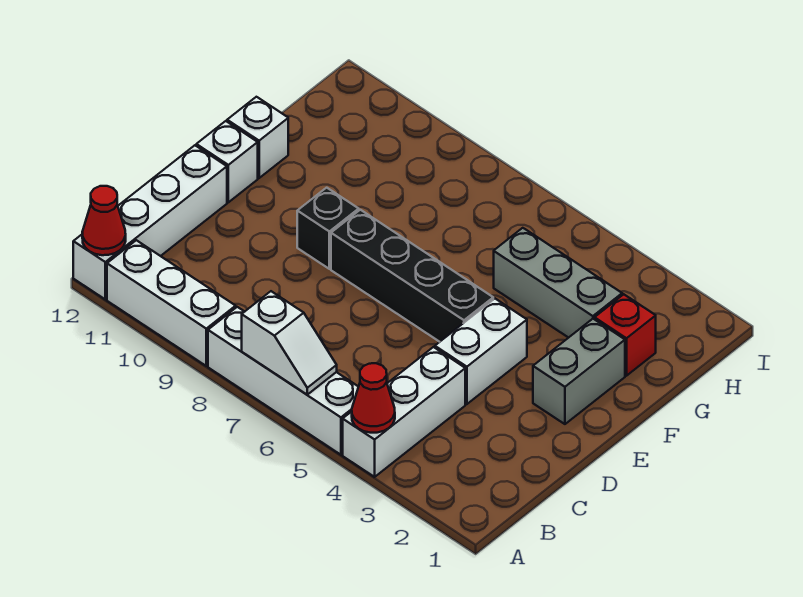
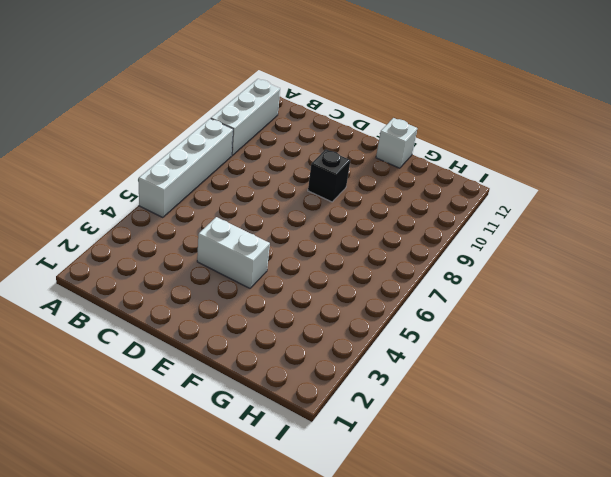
none -> white brick A4:C4 level 1
none -> white brick A12:D12 level 1
none -> grey brick E2:F2 level 1

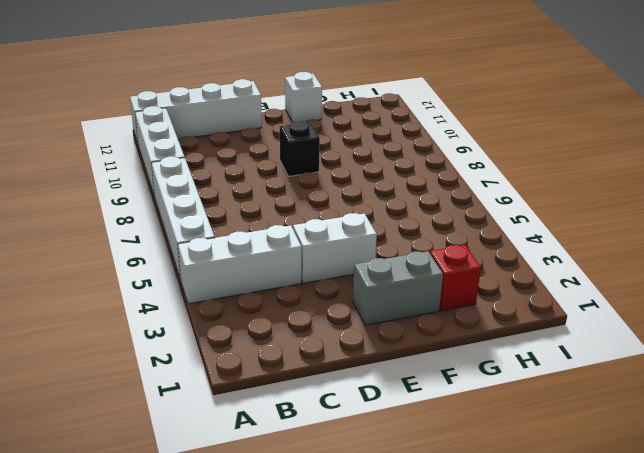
none -> black brick E5:E8 level 1
none -> white brick E12 level 1
none -> grey brick G3:G5 level 1

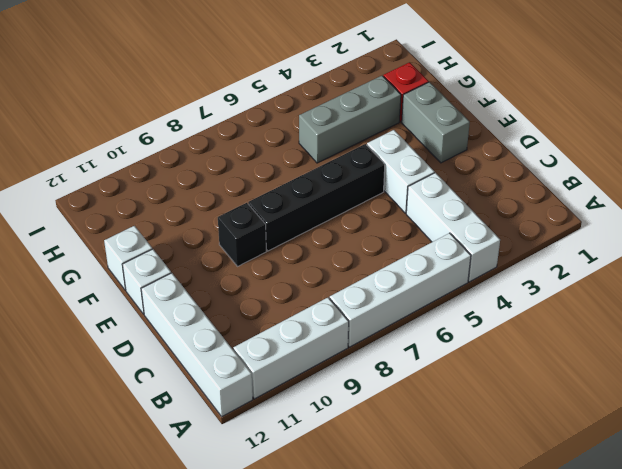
none -> red cone A4 level 2
none -> white slope A6:A7 level 2 top 7
none -> red cone A12 level 2

